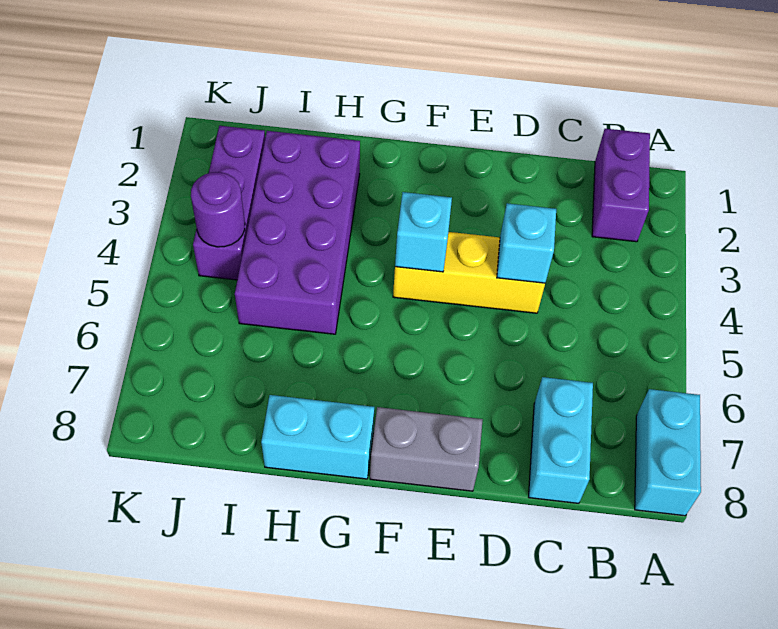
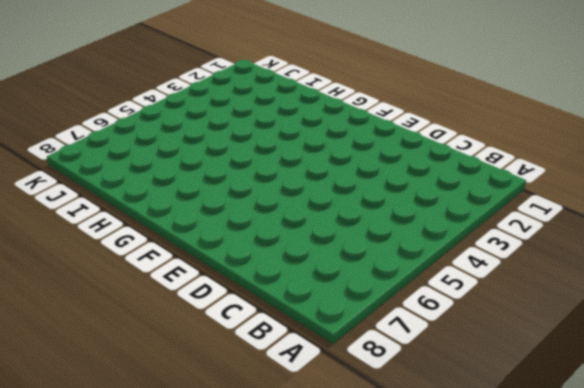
none -> cyan brick A7:A8 level 1
none -> purple brick B1:B2 level 1

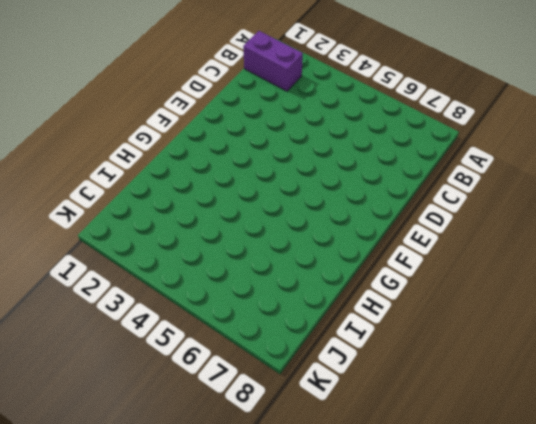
none -> cyan brick A7:A8 level 1
none -> cyan brick C7:C8 level 1

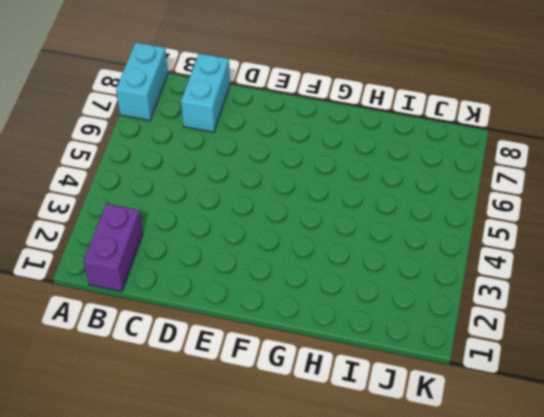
none -> yellow brick D4:F4 level 1
none -> grey brick E8:F8 level 1

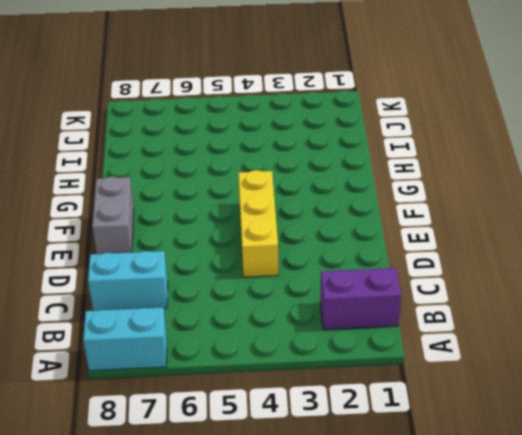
none -> cyan brick G8:H8 level 1
none -> purple brick H2:I5 level 1

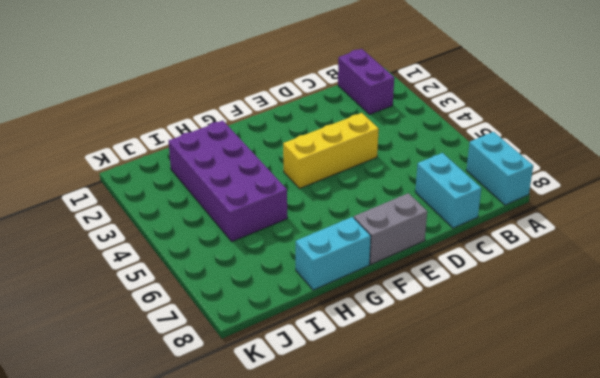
none -> purple brick J2:J4 level 1
none -> cyan brick D4 level 2

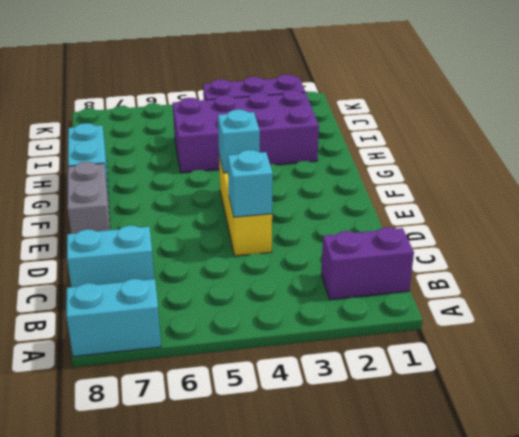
none -> purple round brick J4 level 2

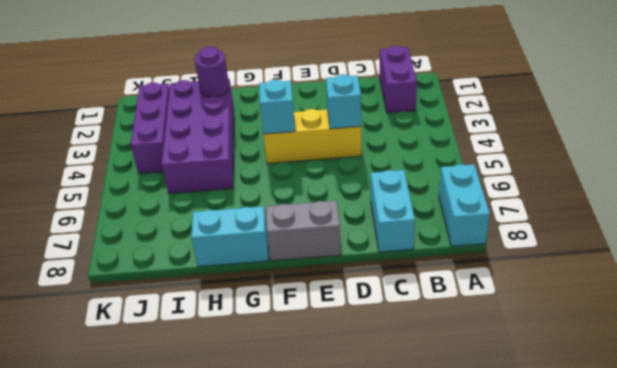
purple round brick H2 level 2 -> purple round brick J4 level 2

